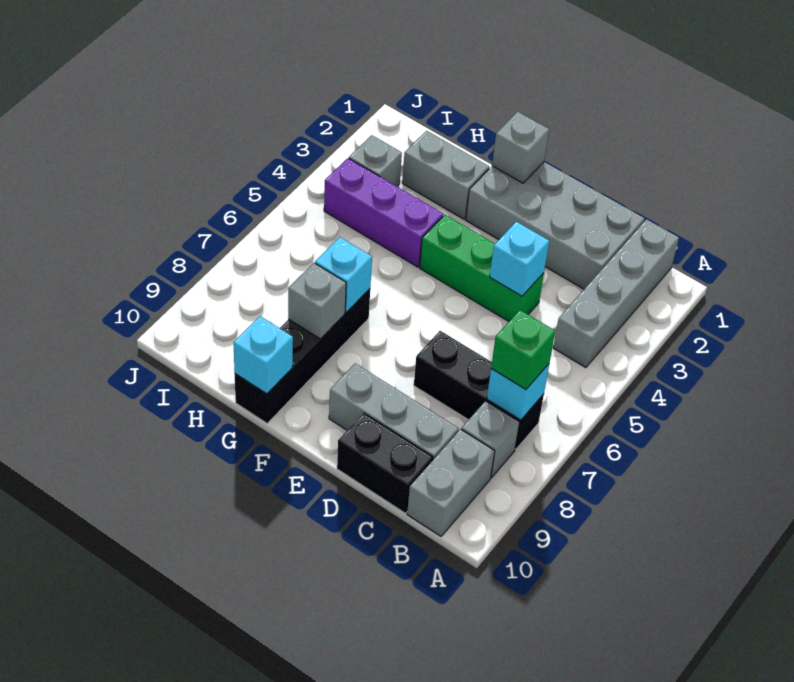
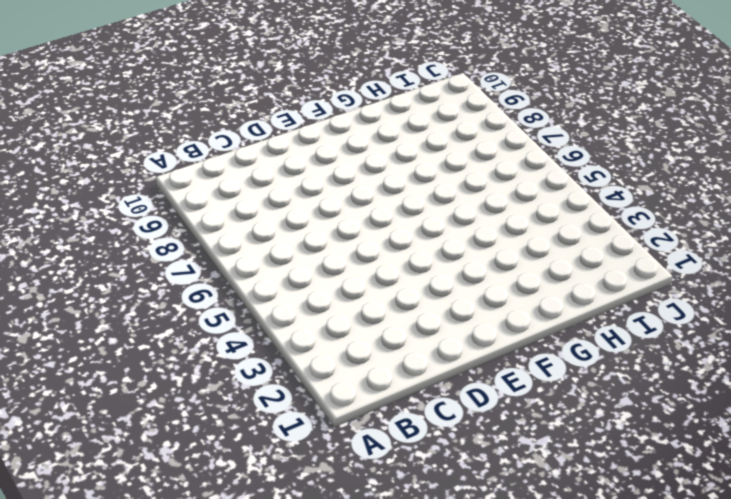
none -> grey brick B1:B4 level 1
none -> black brick B7:D7 level 1
none -> grey brick B8 level 1

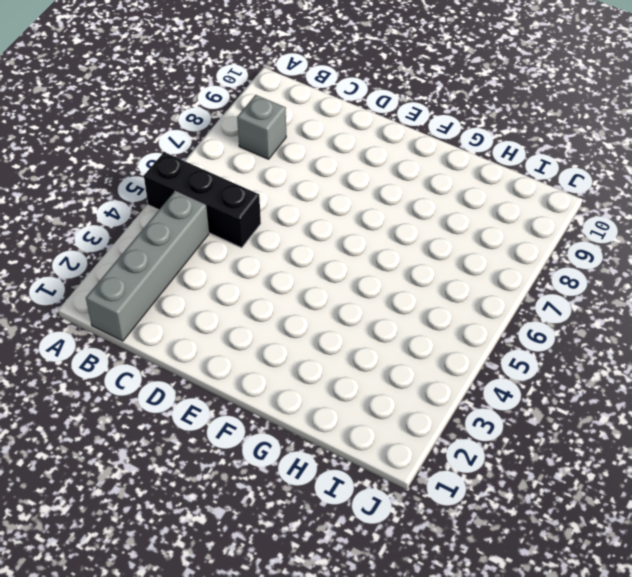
black brick A5:C5 level 1 -> black brick B7:D7 level 1
none -> grey brick B9:B10 level 1
none -> grey brick C1:F2 level 1
none -> grey brick C9:E9 level 1

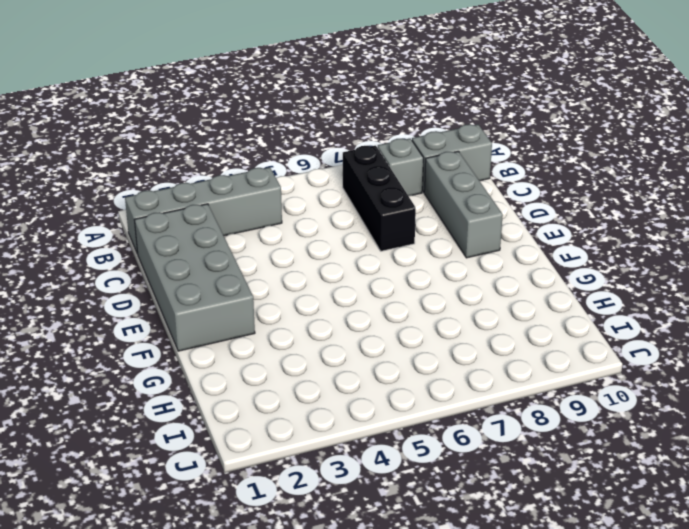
none -> black brick C10:D10 level 1
none -> green brick D4:F4 level 1
none -> grey brick G2:H2 level 1

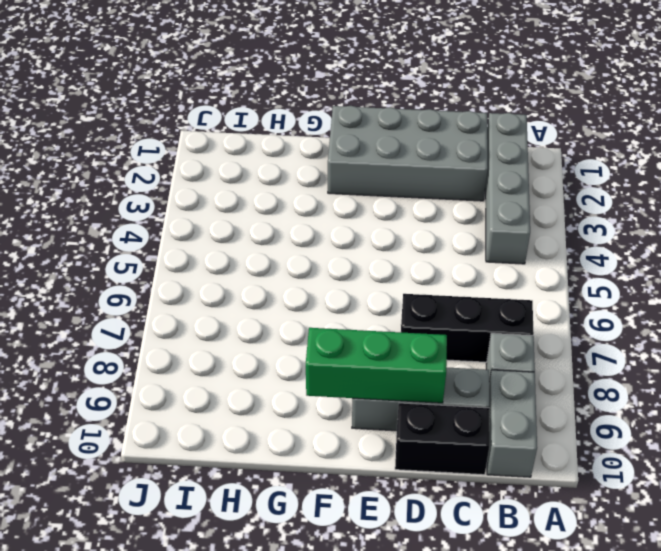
green brick D9:F9 level 2 -> green brick D4:F4 level 1
none -> grey brick G2:H2 level 1
none -> purple brick G4:I4 level 1
none -> black brick G7:G10 level 1

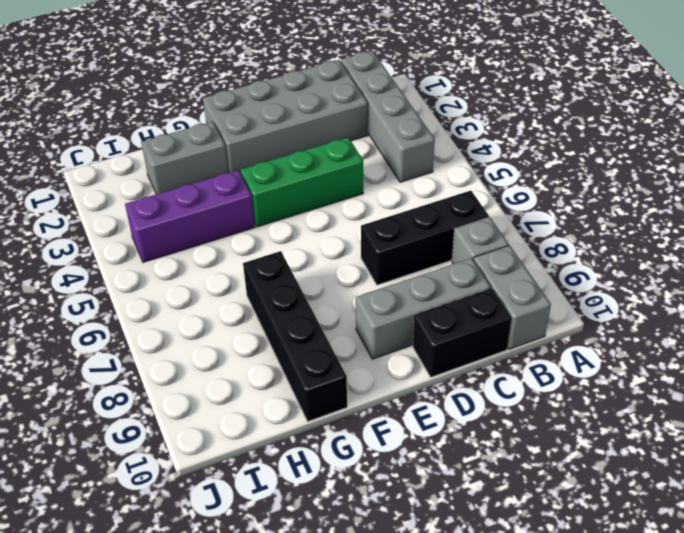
none -> grey brick I3 level 1
none -> cyan brick B7 level 2
none -> cyan brick D4 level 2

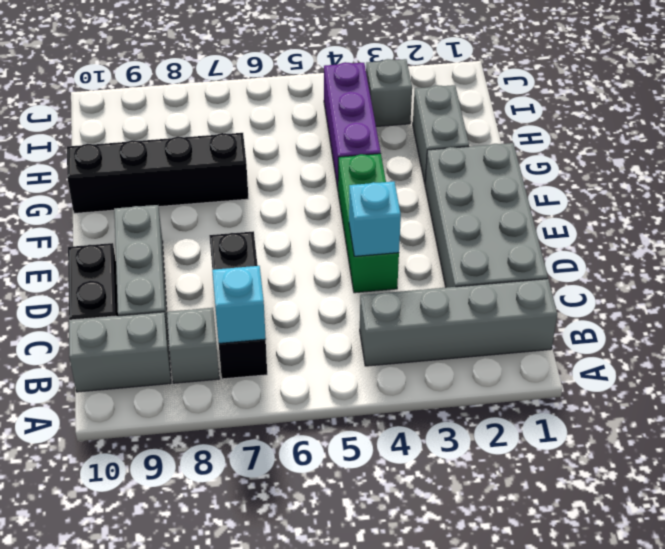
none -> grey brick F1 level 2
none -> cyan brick G7 level 2
none -> grey brick G8 level 2

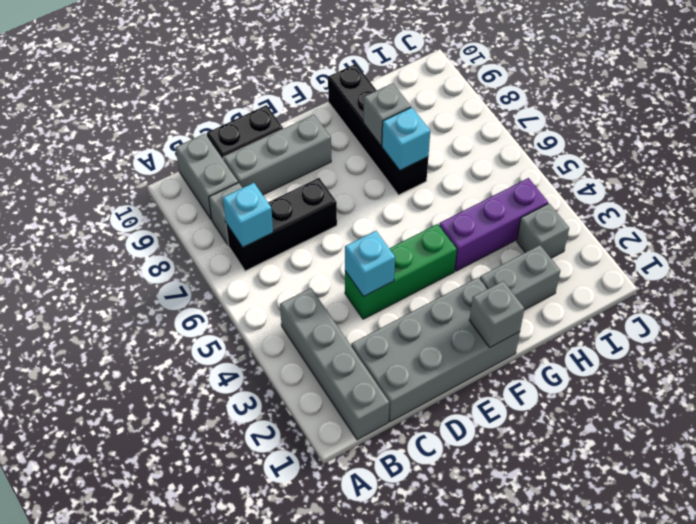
none -> cyan brick G10 level 2
none -> green brick B7 level 3

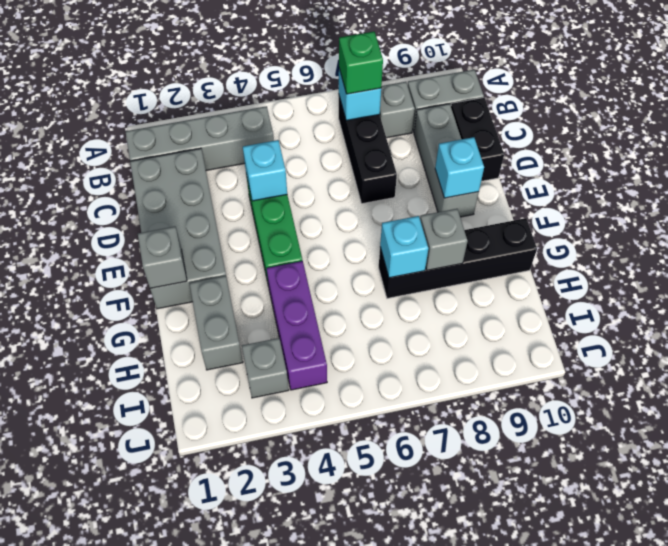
cyan brick E9 level 2 -> cyan brick G10 level 2

